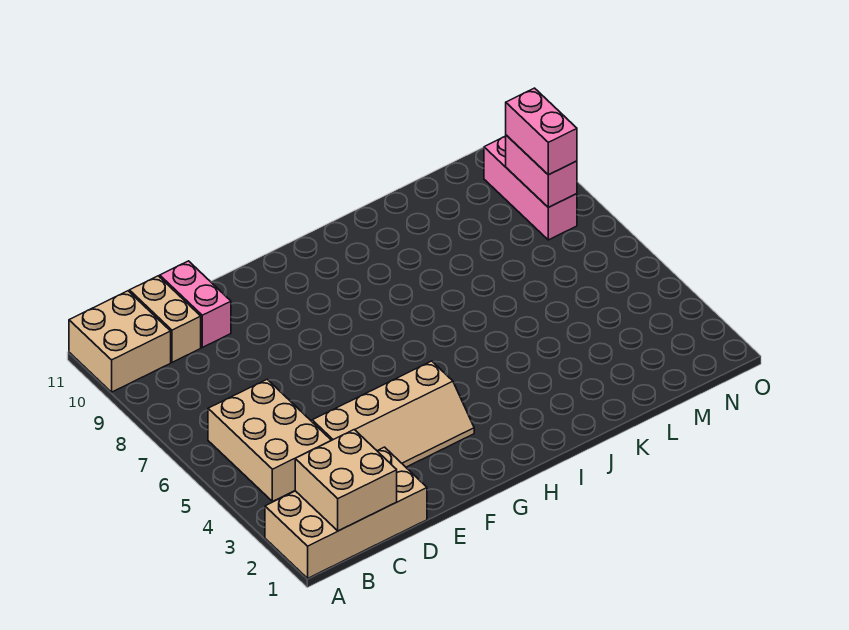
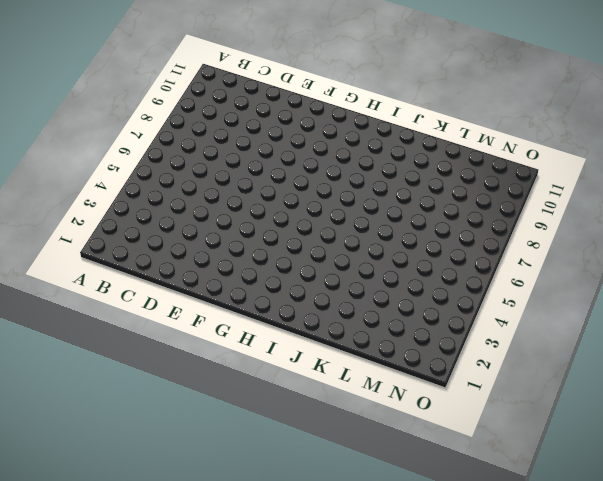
none -> tan brick A1:D2 level 1
none -> tan brick A10:B11 level 1

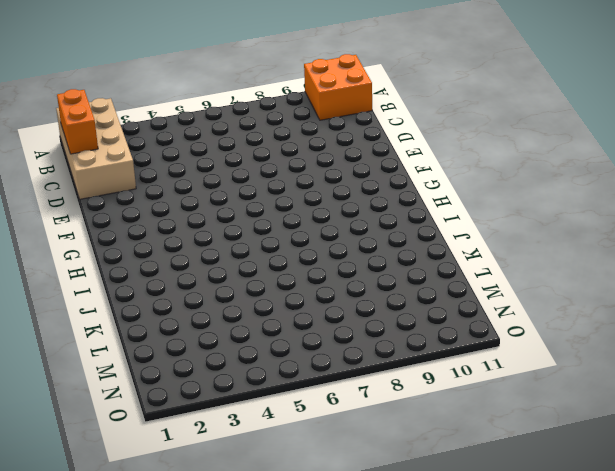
orange brick A10:B11 level 1 -> tan brick A10:B11 level 1
orange brick B1:C1 level 2 -> tan brick B1:C2 level 2
none -> tan brick B4:C6 level 1
none -> tan brick C10:C11 level 1

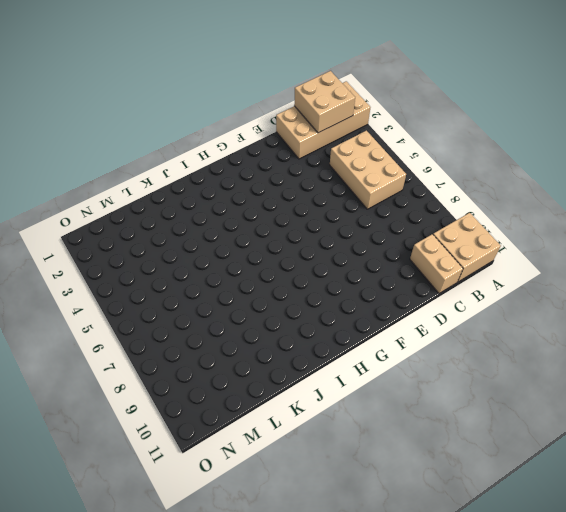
none -> tan slope D3:G4 level 1 top 4
none -> pink brick D10:D11 level 1

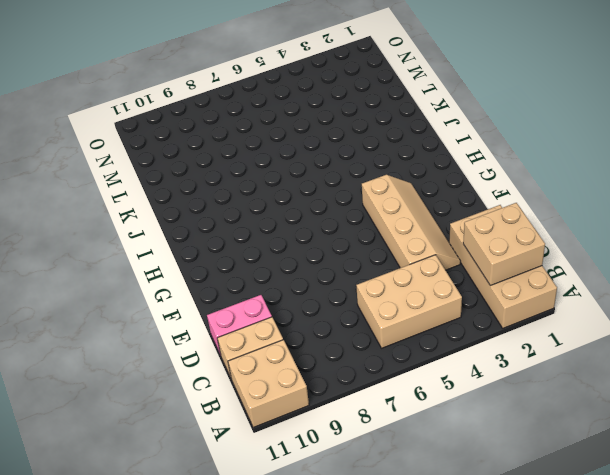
none -> pink brick N8:N10 level 1
none -> pink brick N8:N9 level 2

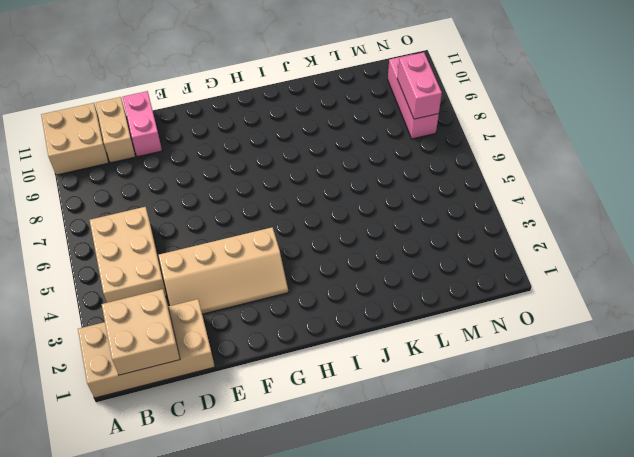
none -> pink brick N8:N9 level 3

